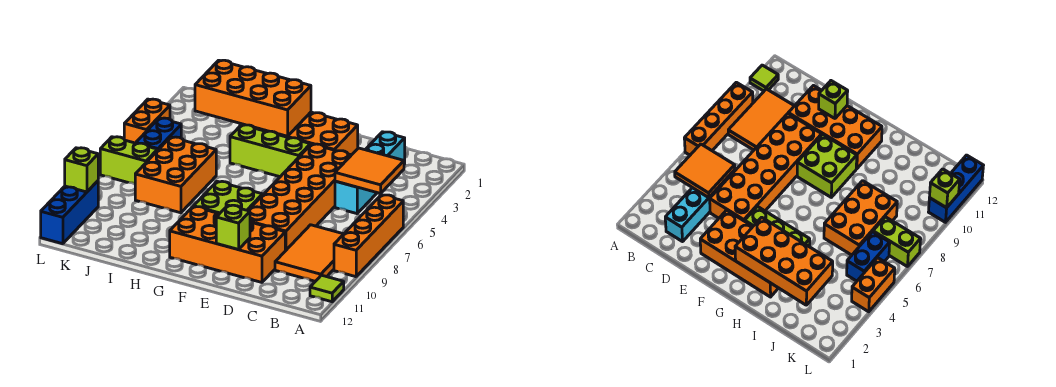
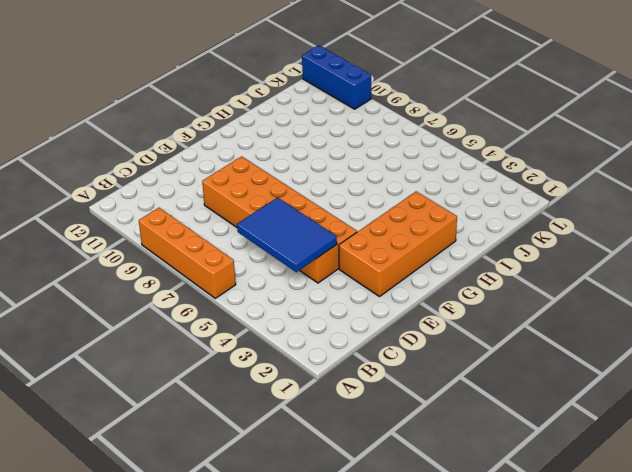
blue tile C4:D6 level 2 -> orange tile B4:C5 level 2
none -> lime tile A11 level 1
none -> orange tile B8:C10 level 1
none -> cyan brick C2:C5 level 1

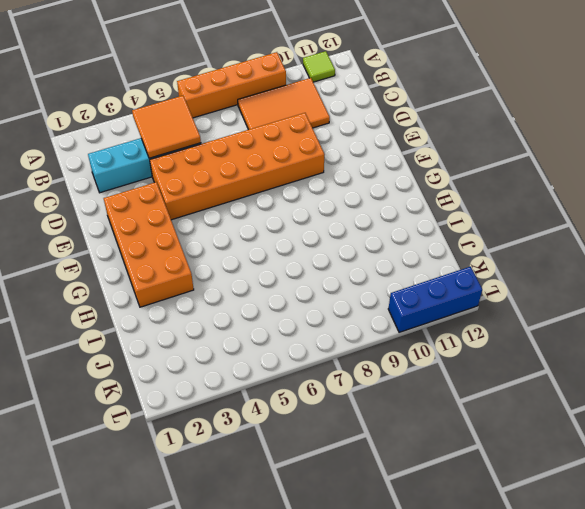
none -> orange brick D10:G11 level 1
none -> lime brick F4:H4 level 1
none -> lime brick F8:G9 level 1

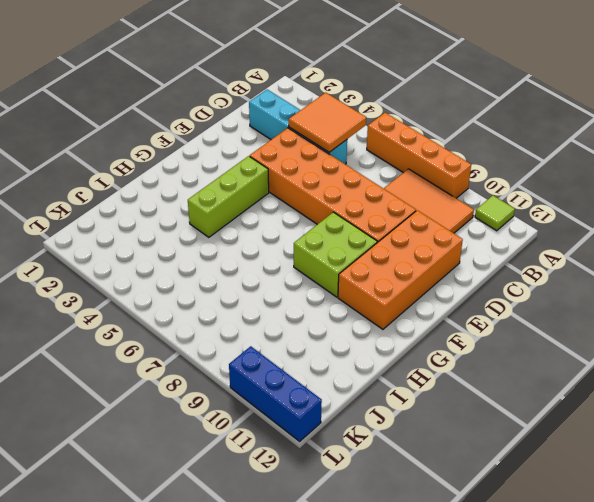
none -> orange brick E2:H3 level 1
none -> orange brick I6:J8 level 1
none -> blue brick K5:K6 level 1

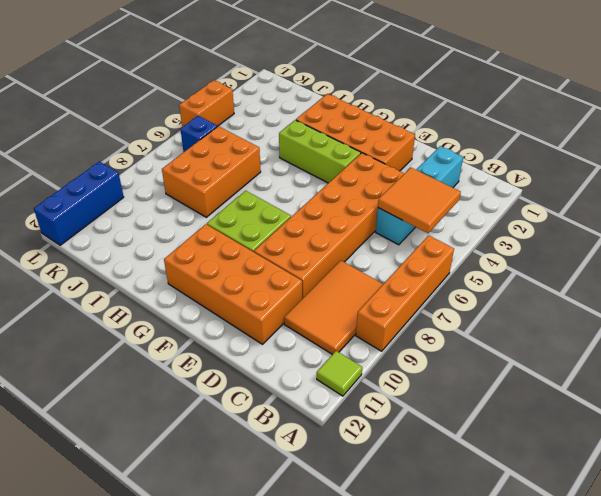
blue brick K6 level 1 -> blue brick K5:K6 level 1
none -> lime brick K7:L7 level 1
none -> lime brick E11 level 2
none -> orange brick G2:J3 level 2

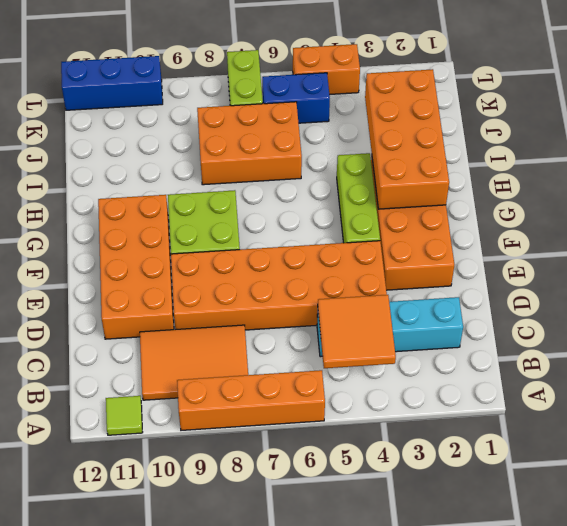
none -> lime brick E11 level 2
none -> lime brick L10 level 2

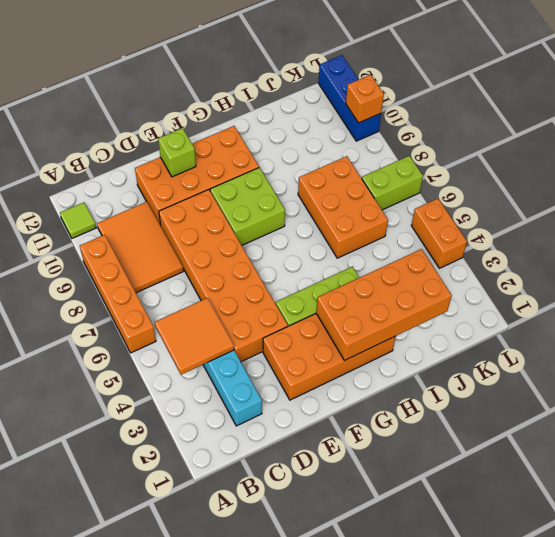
orange brick L10 level 2 -> lime brick L10 level 2
none -> blue brick K5:K6 level 1

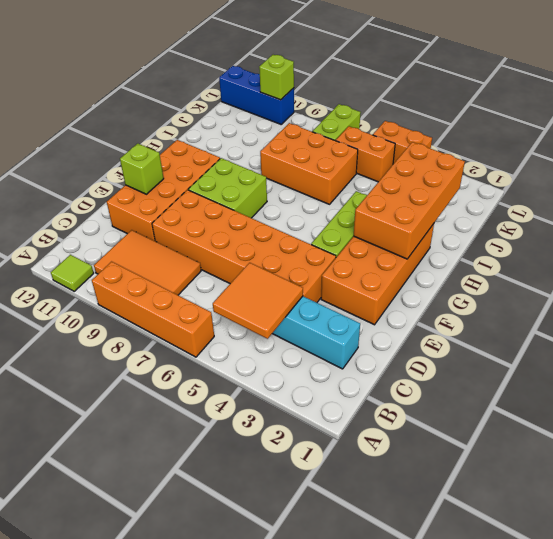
orange brick K5:K6 level 1 -> blue brick K5:K6 level 1

